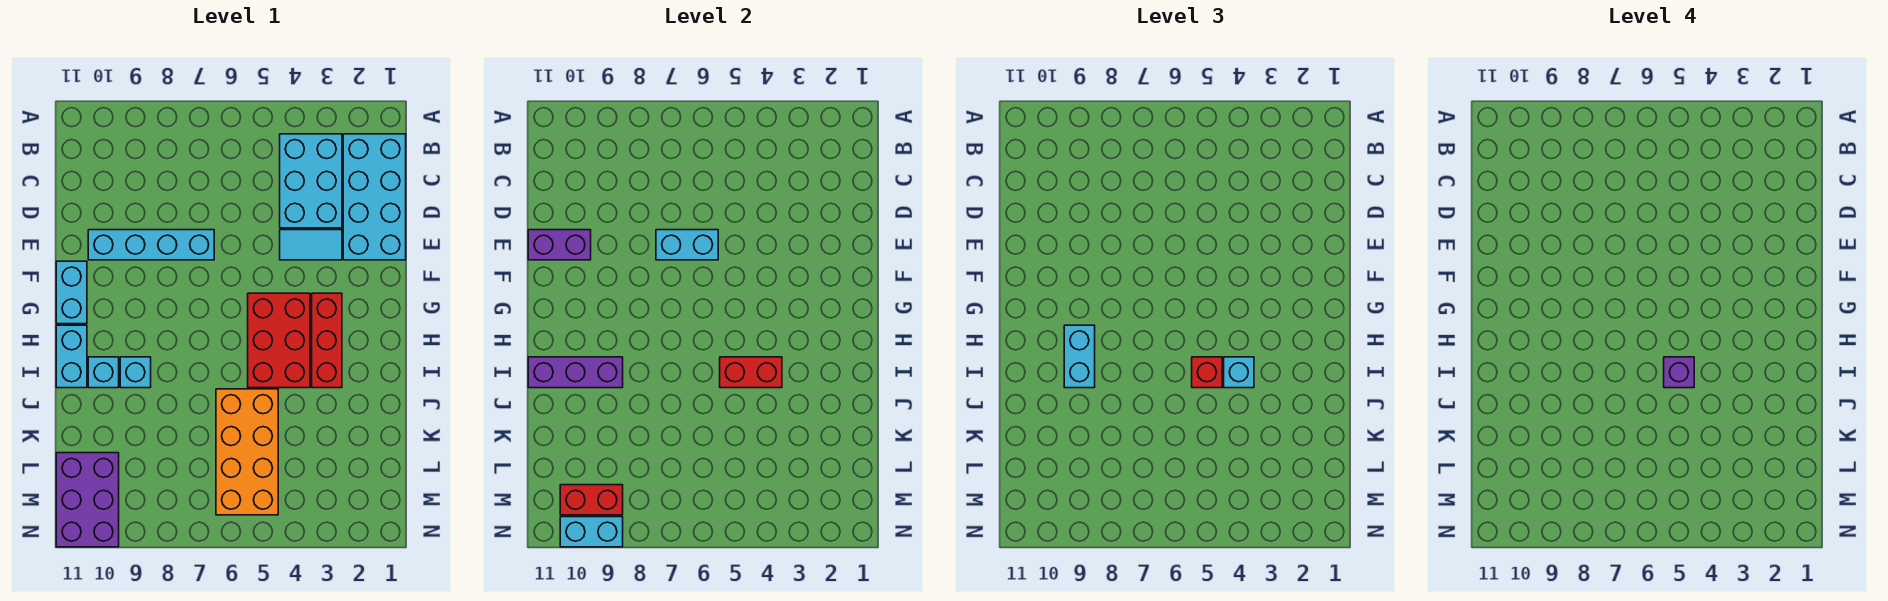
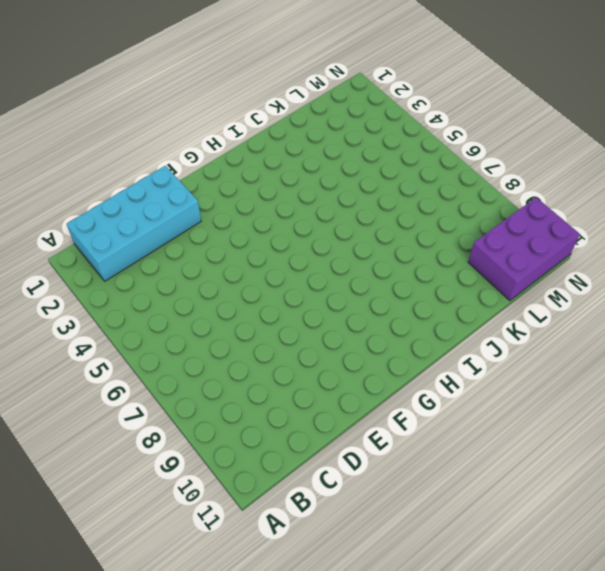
none -> cyan brick B3:D4 level 1
none -> cyan tile E3:E4 level 1
none -> cyan brick E7:E10 level 1

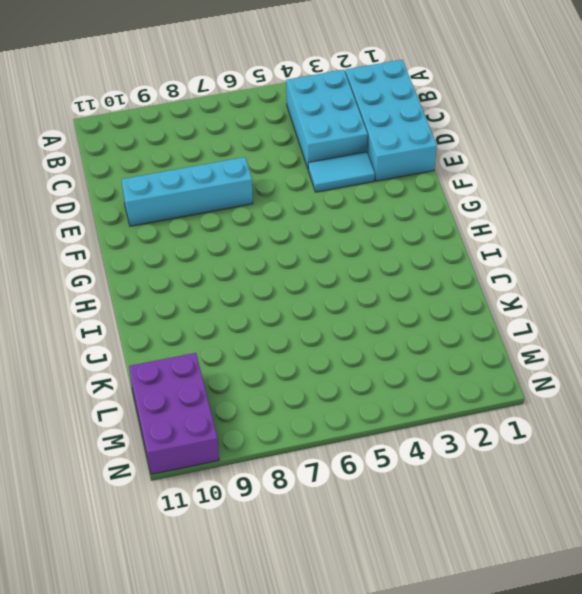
none -> cyan brick F11:G11 level 1
none -> red brick G3:I3 level 1
none -> red brick G4:I5 level 1

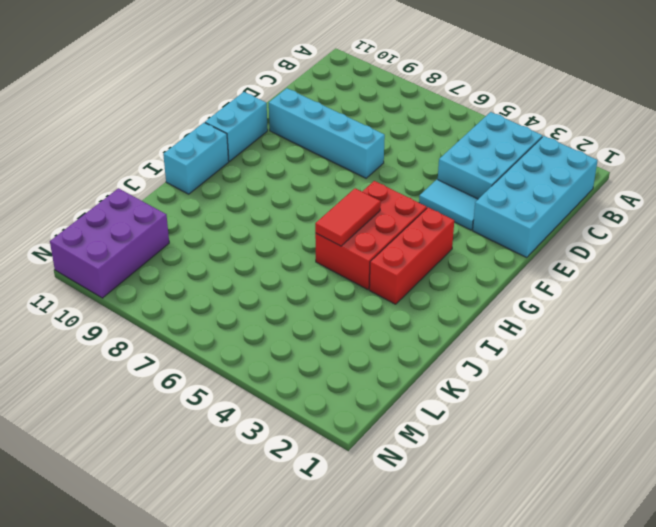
red tile H5:I5 level 2 -> red brick I4:I5 level 2
none -> cyan brick I9 level 1
none -> cyan brick I10 level 1
none -> orange brick J5:M6 level 1

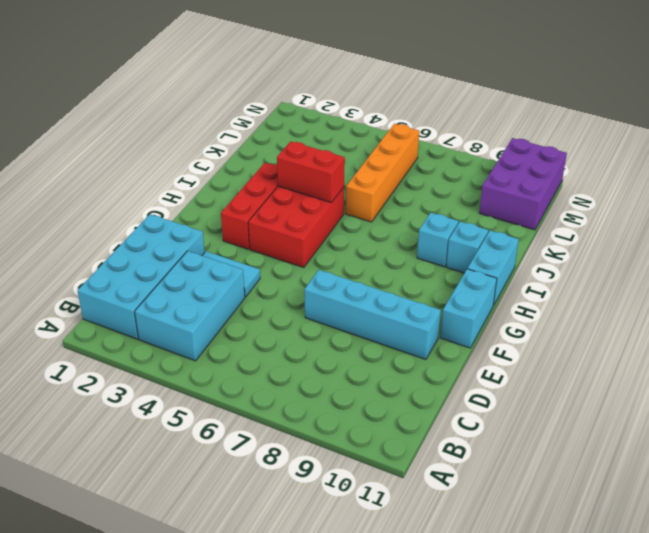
orange brick J6:M6 level 1 -> orange brick J5:M6 level 1
none -> cyan brick E6:E7 level 2
none -> purple brick E10:E11 level 2
none -> purple brick I9:I11 level 2

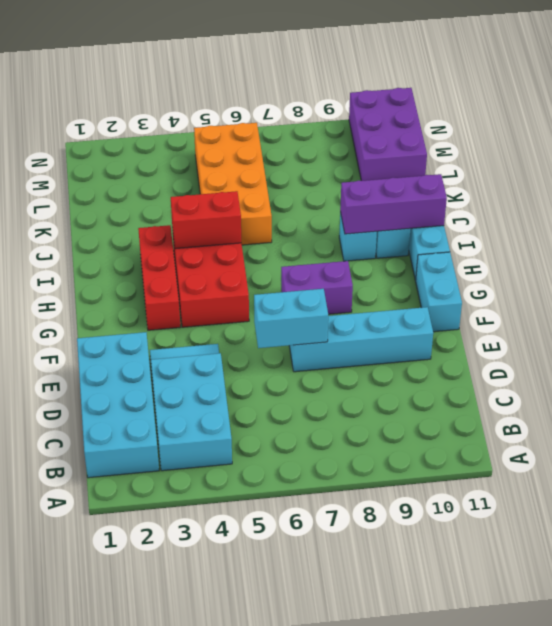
purple brick G7:G8 level 1 -> purple brick E10:E11 level 2
none -> red brick M9:M10 level 2
none -> cyan brick N9:N10 level 2
none -> cyan brick H9:I9 level 3

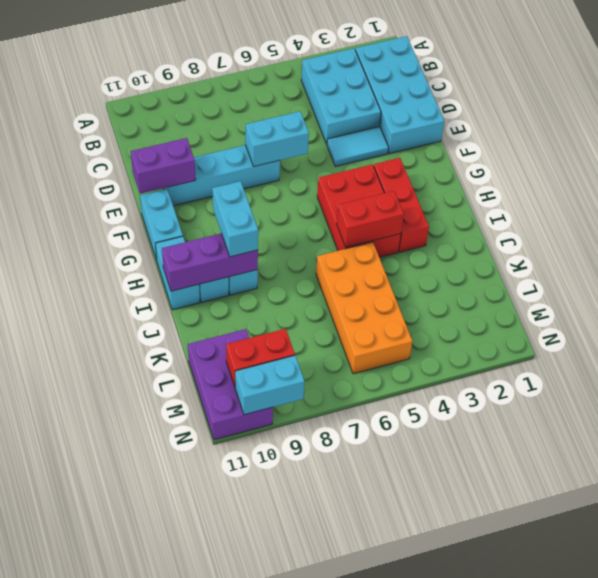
none -> cyan brick I4 level 3
none -> red brick I5 level 3
none -> purple brick I5 level 4

